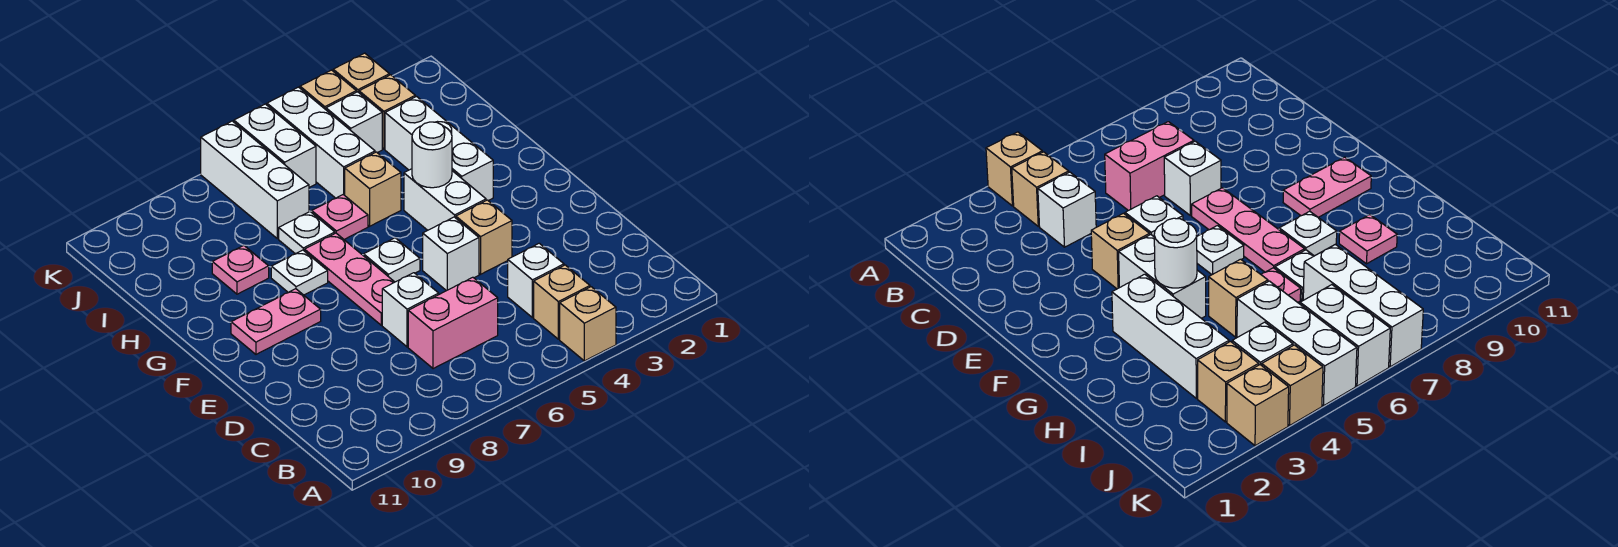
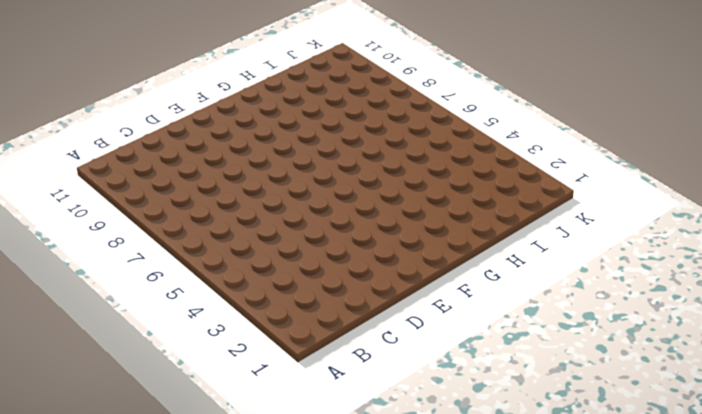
none -> tan brick A4 level 1
none -> tan brick B4 level 1
none -> white brick C4 level 1

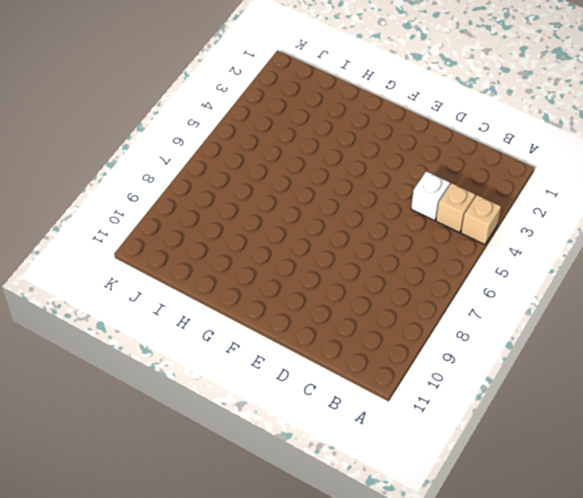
none -> pink brick C6:C7 level 1
none -> white brick D7 level 1
none -> tan brick E4 level 1

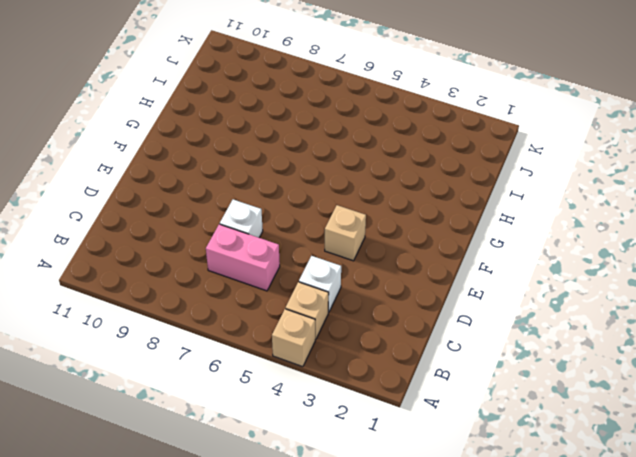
none -> white brick E5 level 1
none -> pink plate E7:G7 level 1
none -> white brick F4:G4 level 1

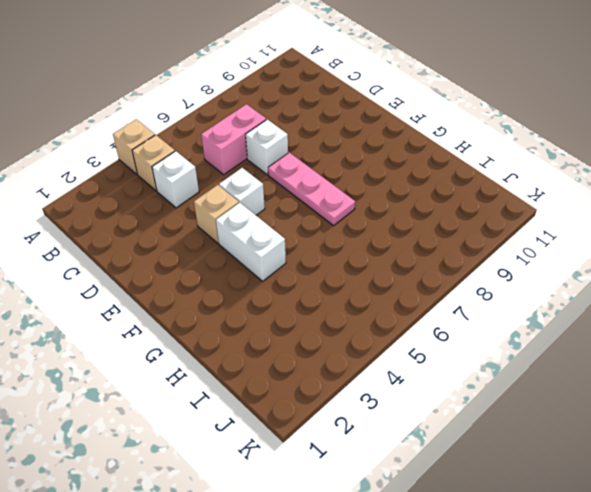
none -> white plate F6 level 1
none -> pink plate F9:F10 level 1
none -> white brick G3:I3 level 1

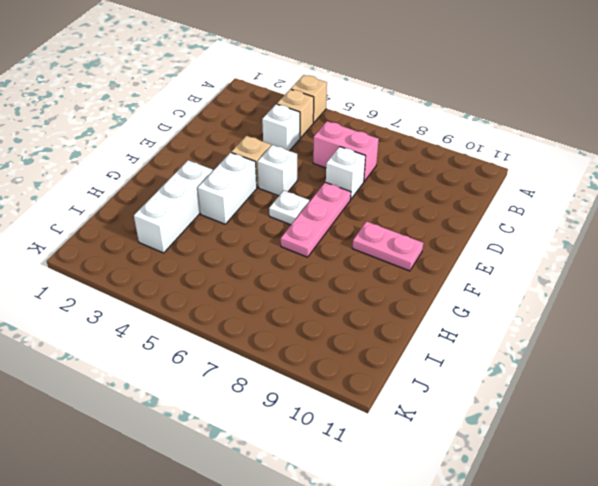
none -> white plate G8 level 1
none -> tan brick H5 level 1
none -> pink plate H6 level 1

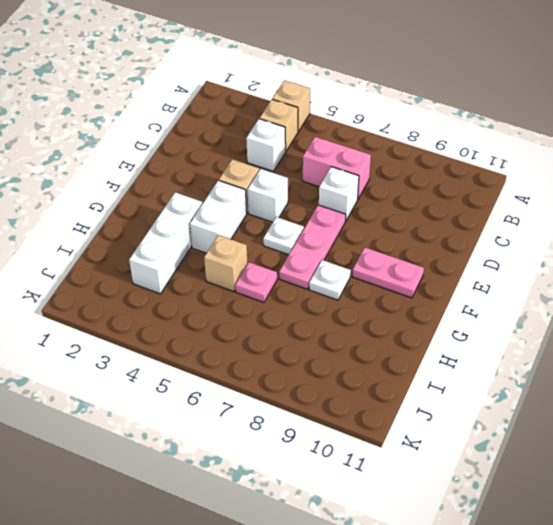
none -> white plate H7 level 1
none -> pink plate H9 level 1
none -> white brick I5:K5 level 1

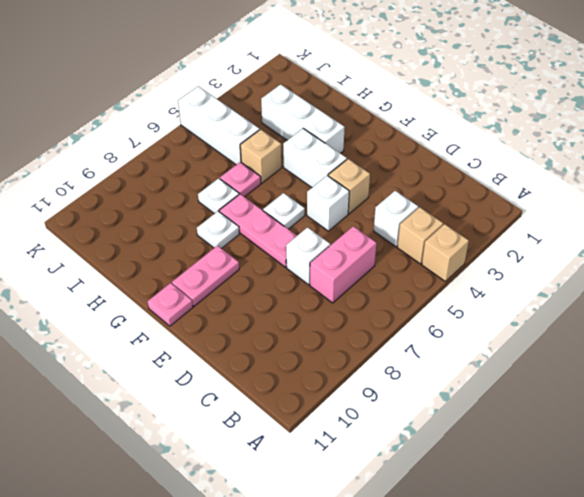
pink plate F11 level 1 -> pink plate H9 level 1
none -> white brick I7:K7 level 1
none -> tan brick J3 level 1
none -> white brick J4 level 1

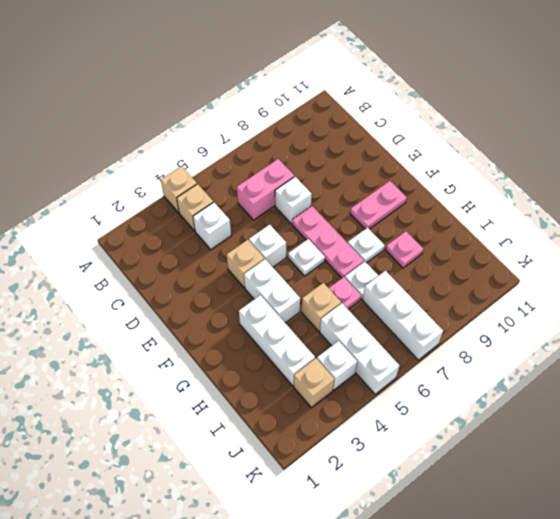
none -> white brick J6:K6 level 1
none -> tan brick K3 level 1
none -> tan brick K4 level 1

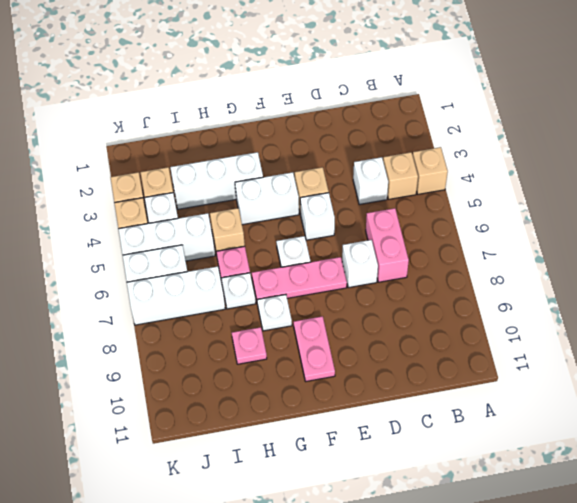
none -> white round brick G4 level 2

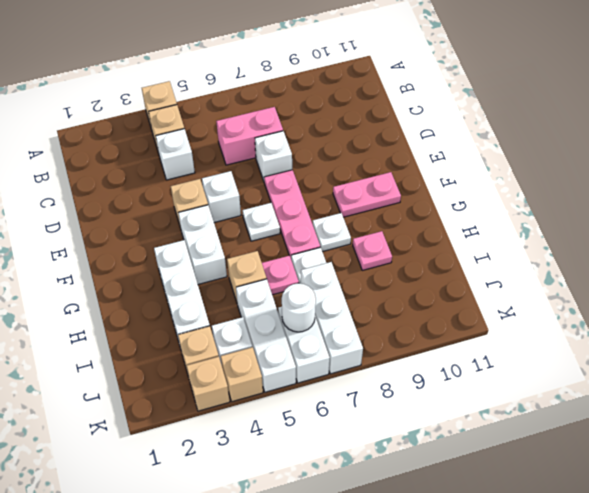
white round brick J6 level 2 -> white round brick G4 level 2

